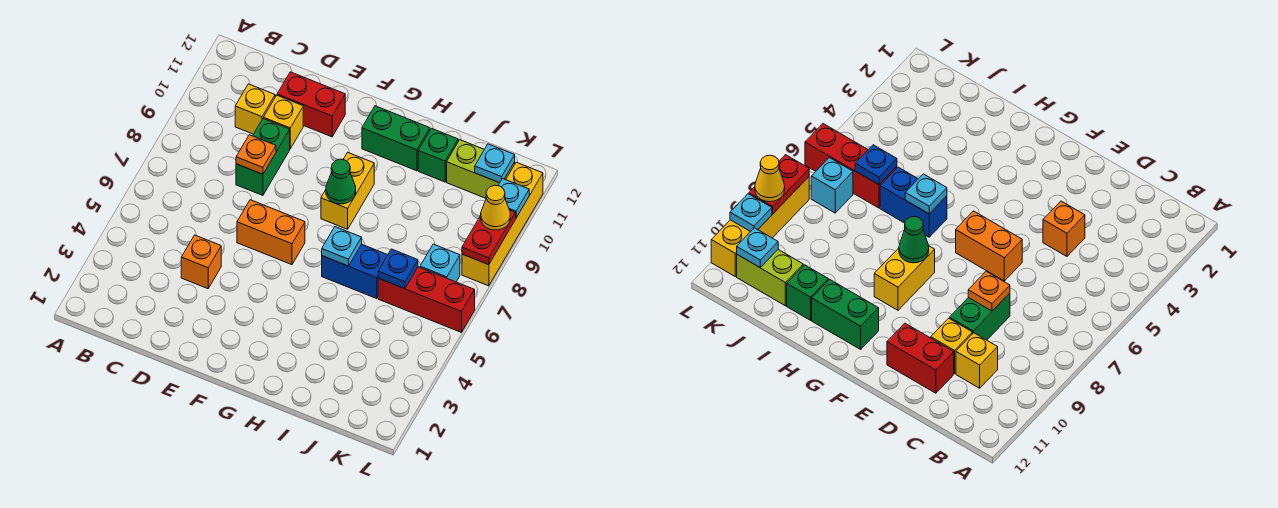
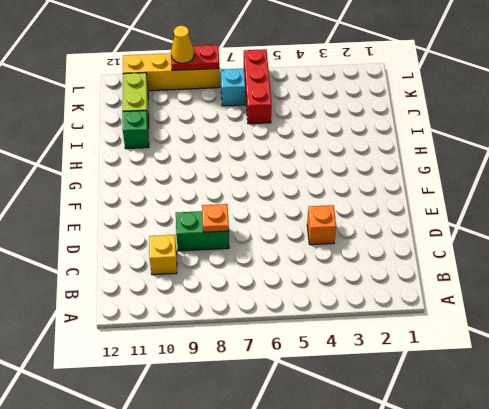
none -> yellow brick D10 level 1
none -> red brick D11:E11 level 1
none -> orange brick E6:F6 level 1

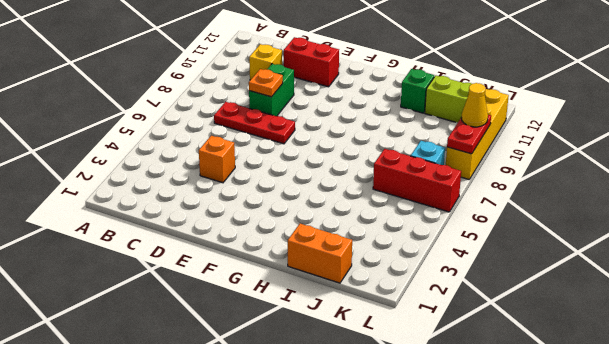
red plate C7:E7 level 1 -> none
orange brick I1:J1 level 1 -> orange brick E6:F6 level 1
none -> yellow brick D10 level 1
none -> yellow brick G8:G9 level 1
none -> green brick G11:H11 level 1

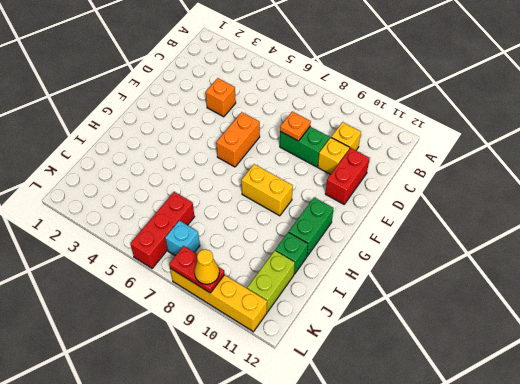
none -> blue brick H6:I6 level 1
none -> green cone G8 level 2
none -> cyan plate H6 level 2

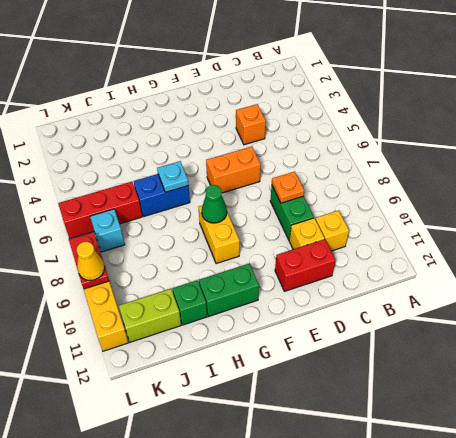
none -> blue plate J6 level 2
none -> cyan plate K11 level 2
none -> cyan plate L10 level 2

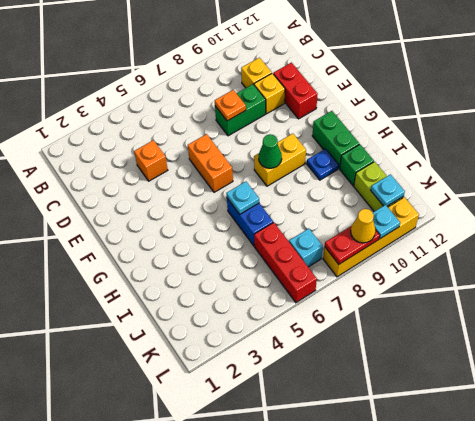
blue plate H10 level 1 -> blue plate J6 level 2

